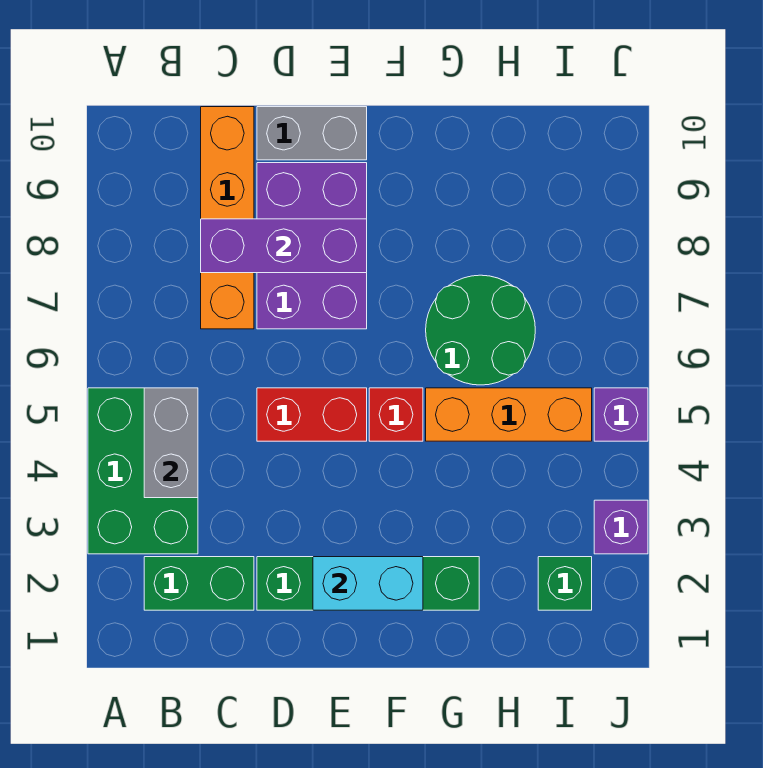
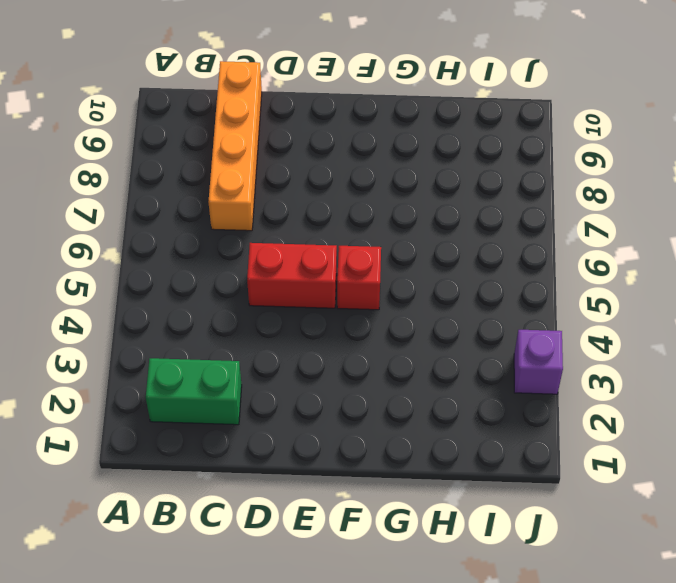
none -> green brick A3:B5 level 1
none -> green brick D2:G2 level 1
none -> purple brick D7:E9 level 1

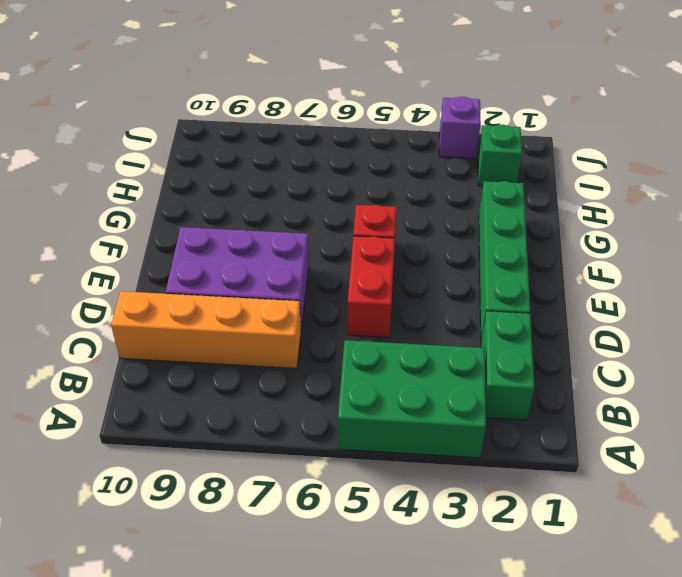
none -> grey brick D10:E10 level 1
none -> orange brick G5:I5 level 1
none -> green round brick G6:H7 level 1

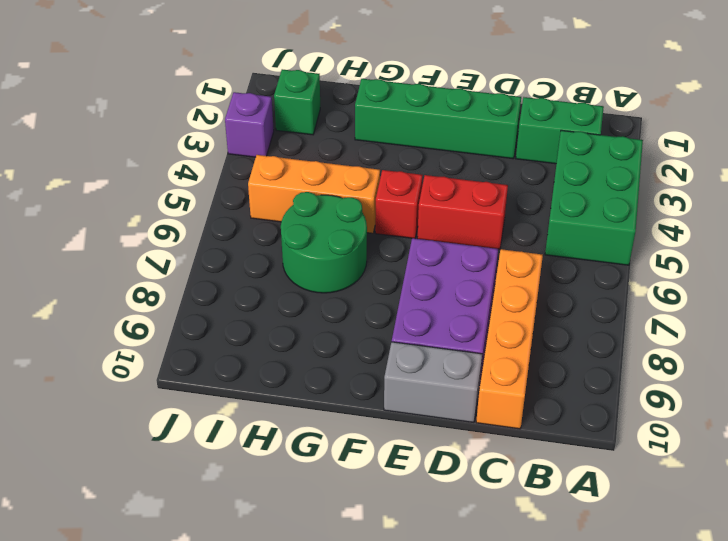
none -> purple brick J5 level 1
none -> grey brick B4:B5 level 2
none -> purple brick C8:E8 level 2

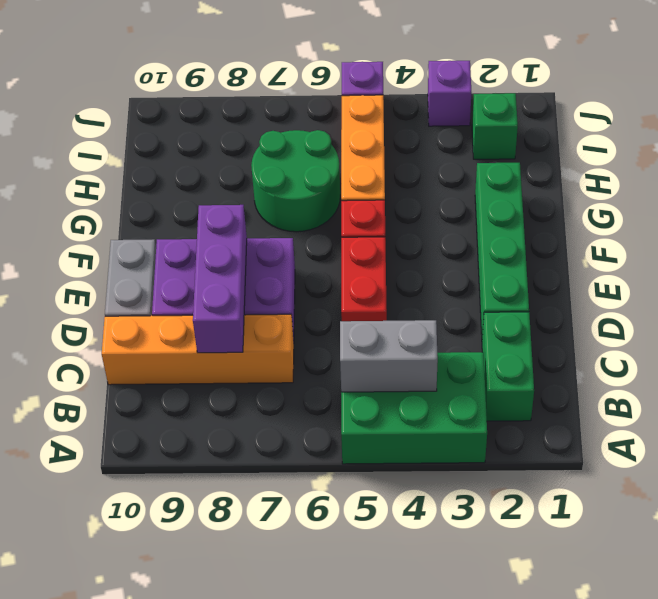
none -> cyan brick E2:F2 level 2

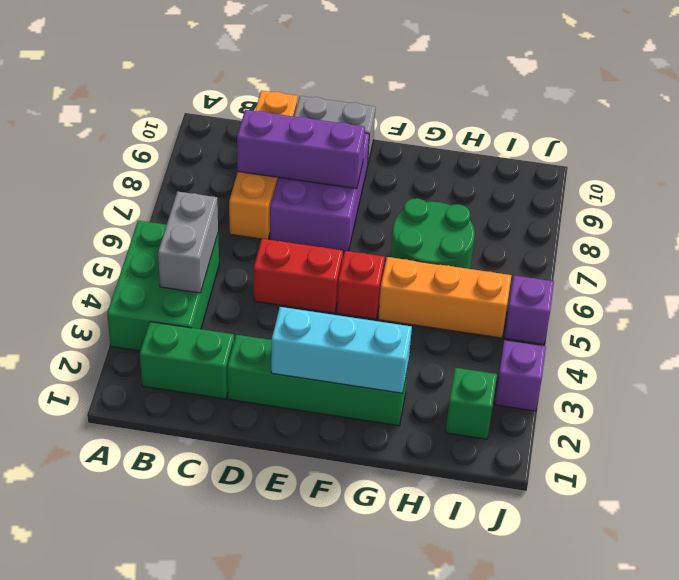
cyan brick E2:G2 level 2 -> cyan brick E2:F2 level 2

